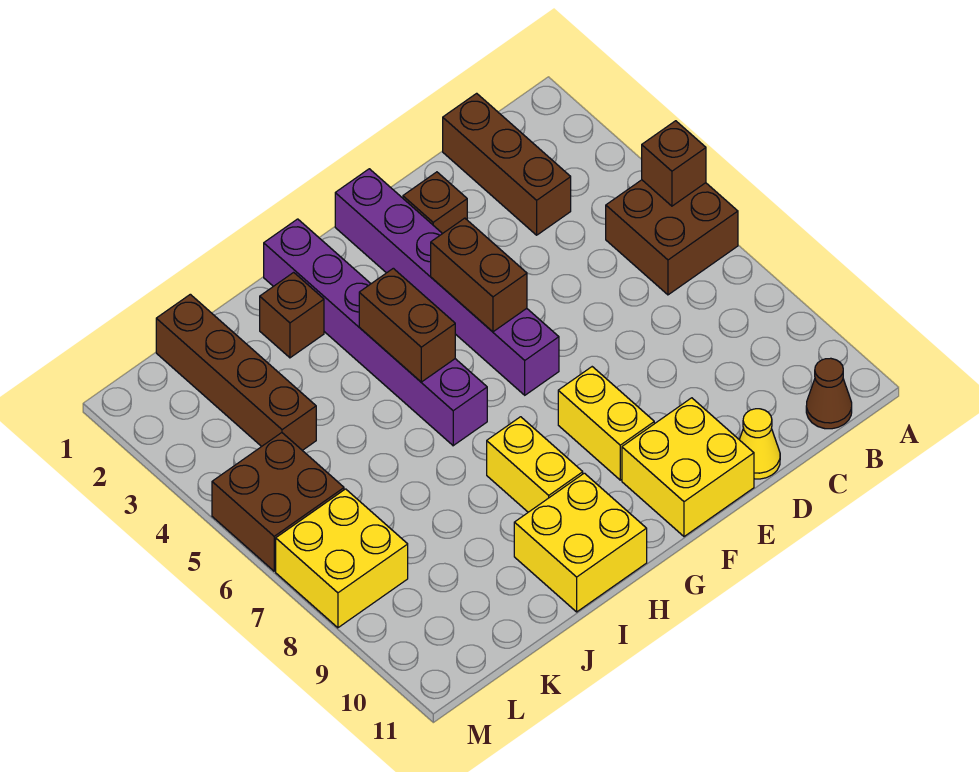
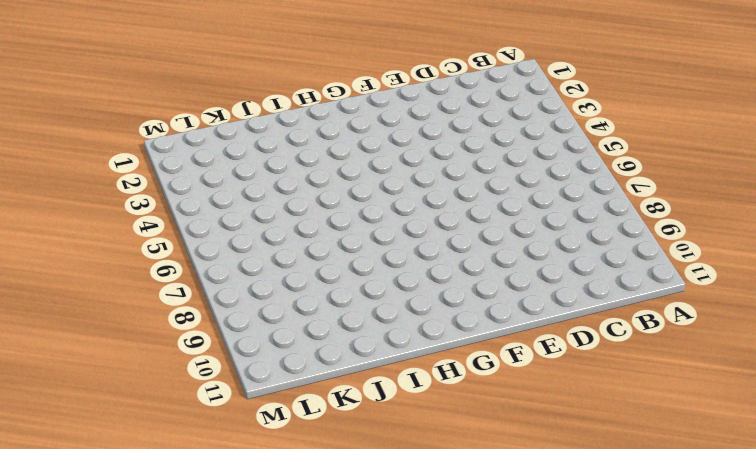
none -> brown brick A5:B6 level 1
none -> brown cone B11 level 1
none -> brown brick C1:C3 level 1

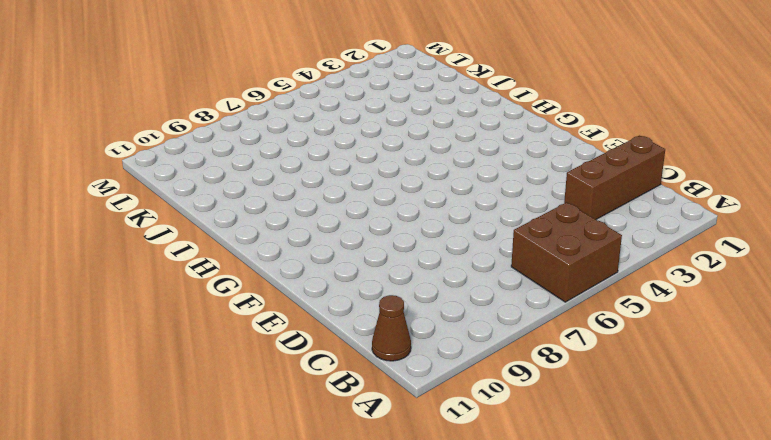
none -> yellow cone D11 level 1
none -> brown brick E2 level 1
none -> yellow brick E10:F11 level 1

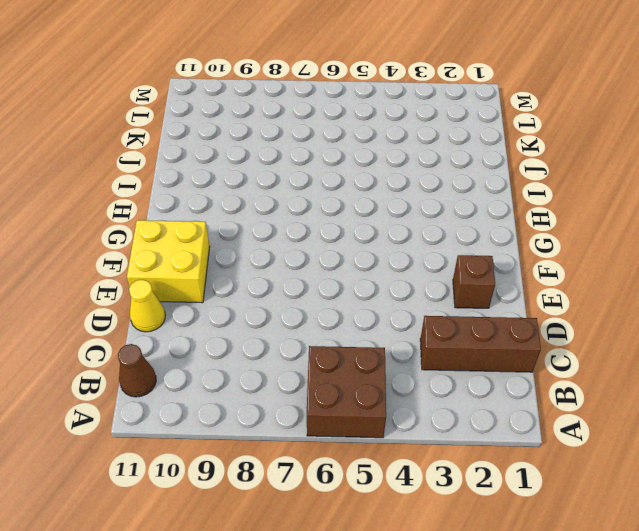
none -> purple brick F1:F6 level 1
none -> yellow brick F8:F9 level 1
none -> purple brick H1:H6 level 1

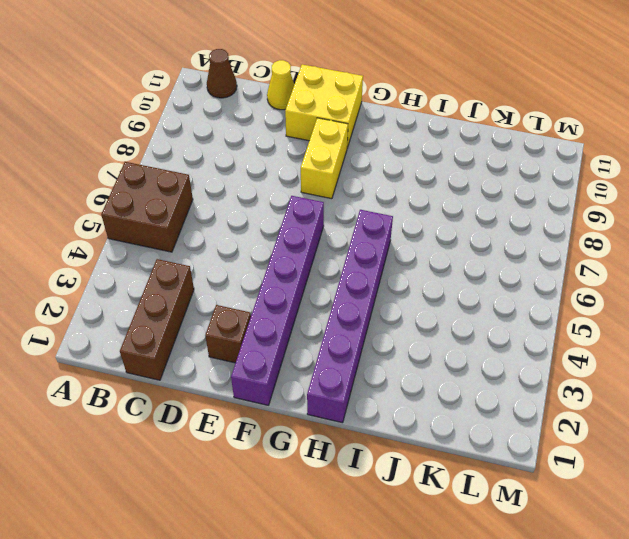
none -> yellow brick H8:H9 level 1
none -> yellow brick H10:I11 level 1
none -> brown brick I2 level 1

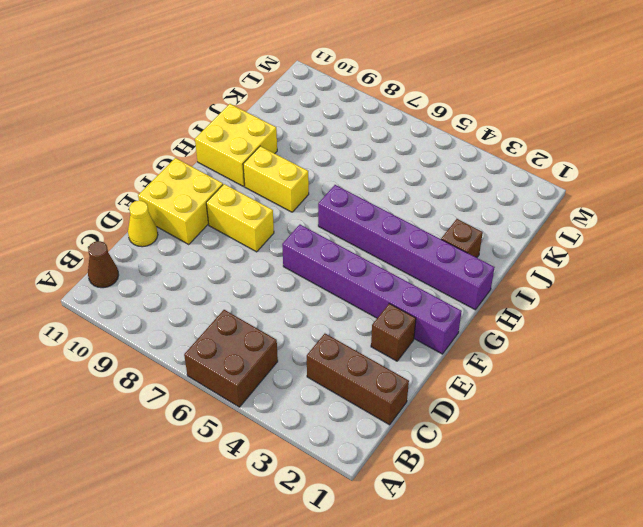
none -> brown brick K1:K4 level 1
none -> brown brick L5:M6 level 1
none -> yellow brick L7:M8 level 1

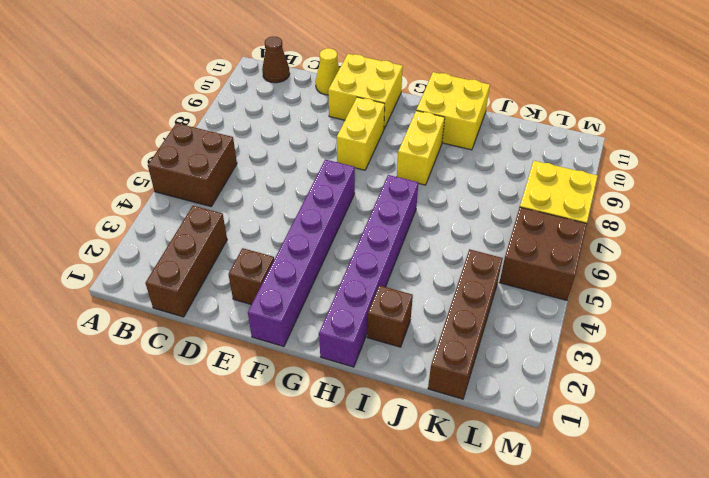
none -> brown brick A5 level 2
none -> brown brick F4:F5 level 2
none -> brown brick H4:H5 level 2

